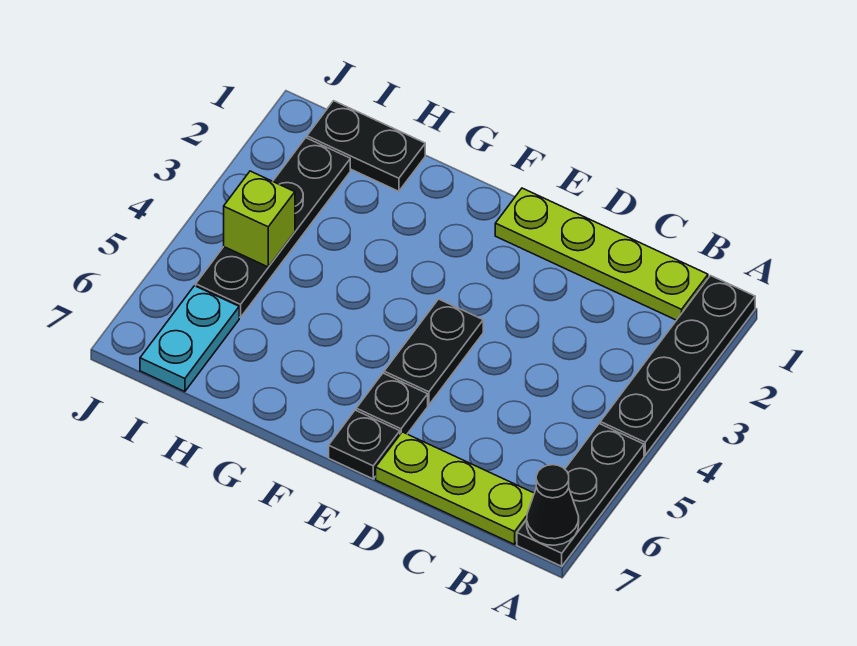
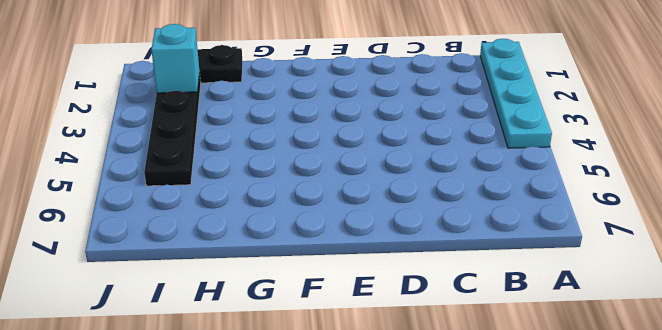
cyan plate A1:A4 level 1 -> black plate A1:A4 level 1
cyan brick I2 level 2 -> none
none -> black plate A5:A7 level 1
none -> lime plate B1:E1 level 1
none -> lime plate B7:D7 level 1

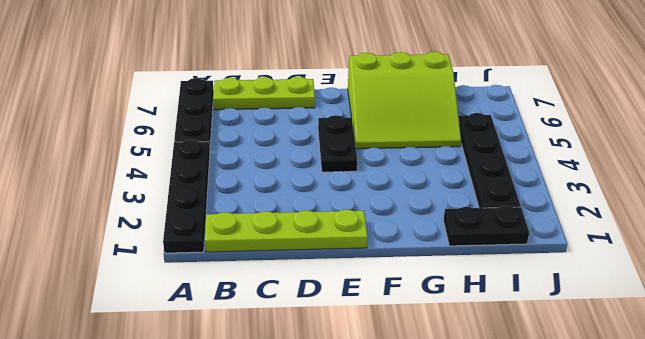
lime slope F5:H7 level 1 top 7 -> none
none -> black plate E6 level 1
none -> black plate E7 level 1
none -> cyan plate I6:I7 level 1

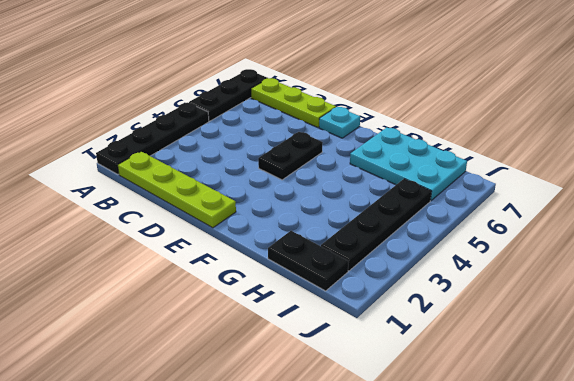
cyan plate E7 level 1 -> black plate E7 level 1
cyan plate G6:I7 level 1 -> cyan plate I6:I7 level 1
none -> black plate E6 level 1
none -> black cone A7 level 2
none -> lime brick I4 level 2

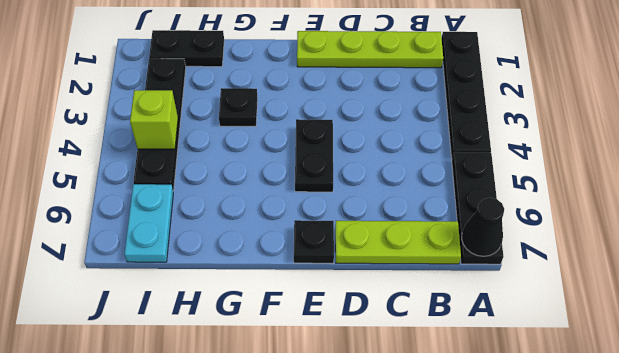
black plate G3 level 1 -> black plate E6 level 1

